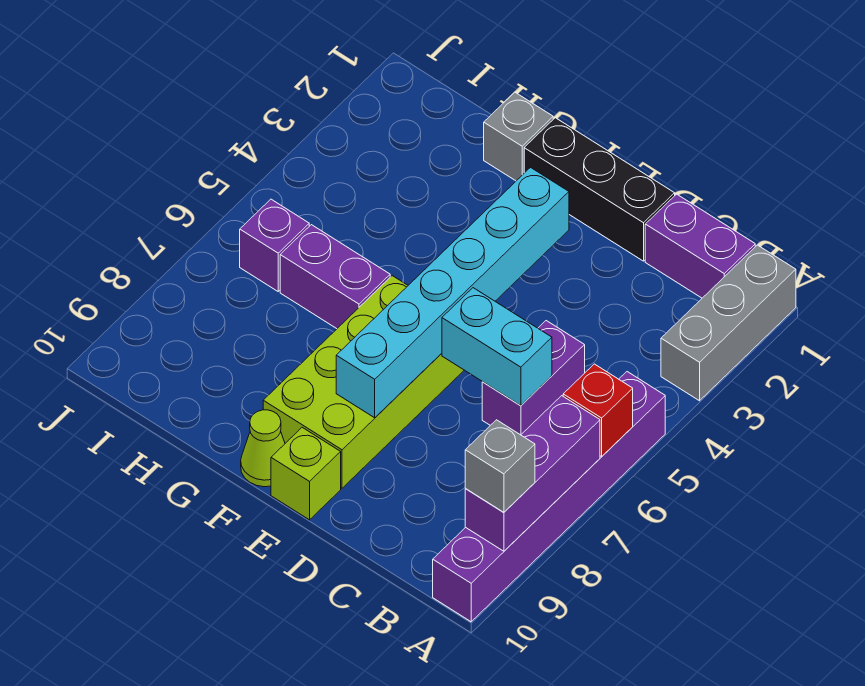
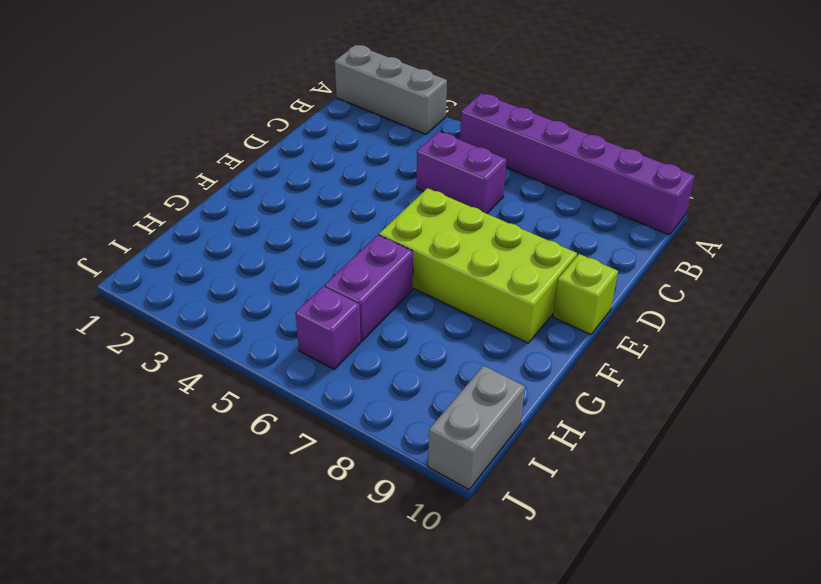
grey brick I10:J10 level 1 -> none
none -> purple brick B1:C1 level 1
none -> black brick D1:F1 level 1
none -> lime cone F10 level 1

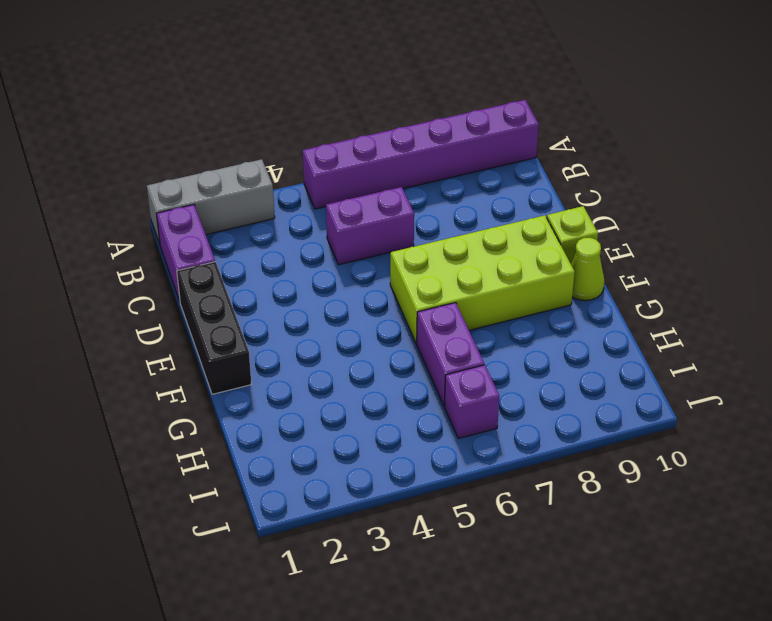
none -> grey brick G1 level 1
none -> red brick A6 level 2
none -> purple brick A7:A9 level 2

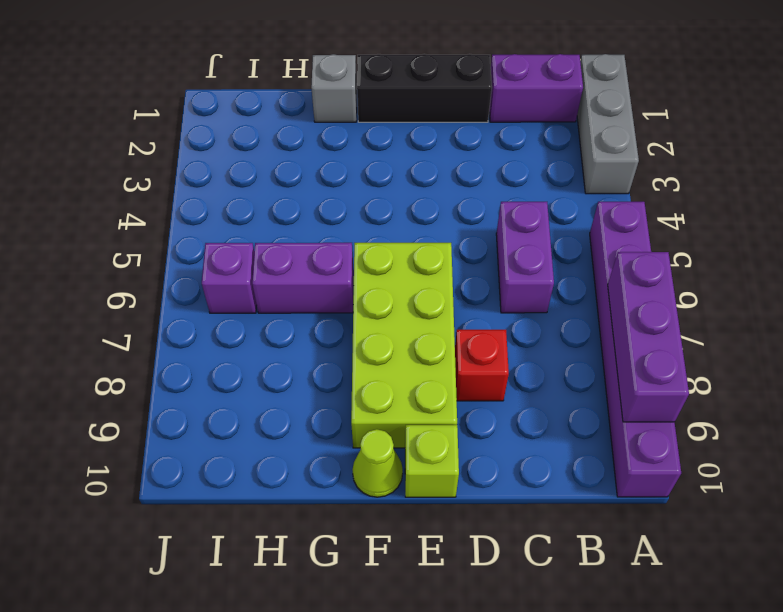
red brick D8 level 1 -> red brick A6 level 2
none -> cyan brick C6:D6 level 2
none -> cyan brick E3:E8 level 2
none -> grey brick A9 level 3

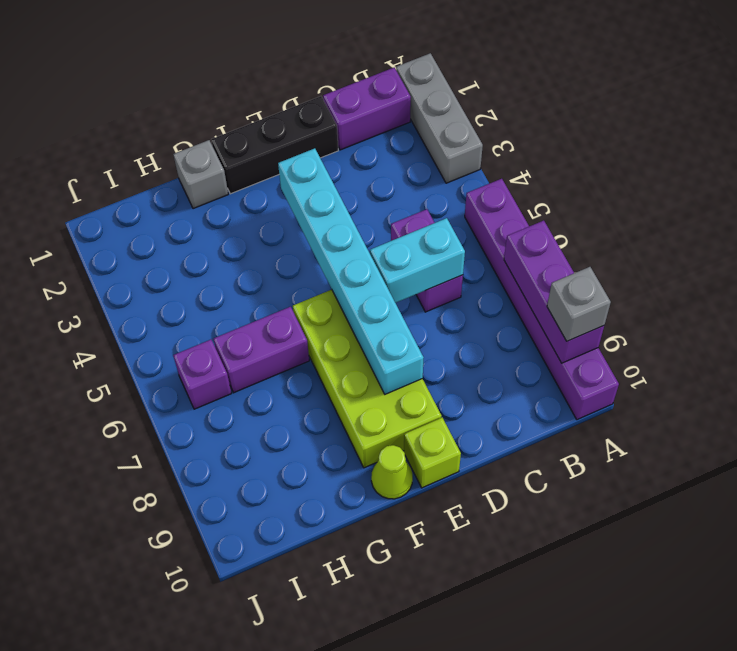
none -> red brick A6 level 2

